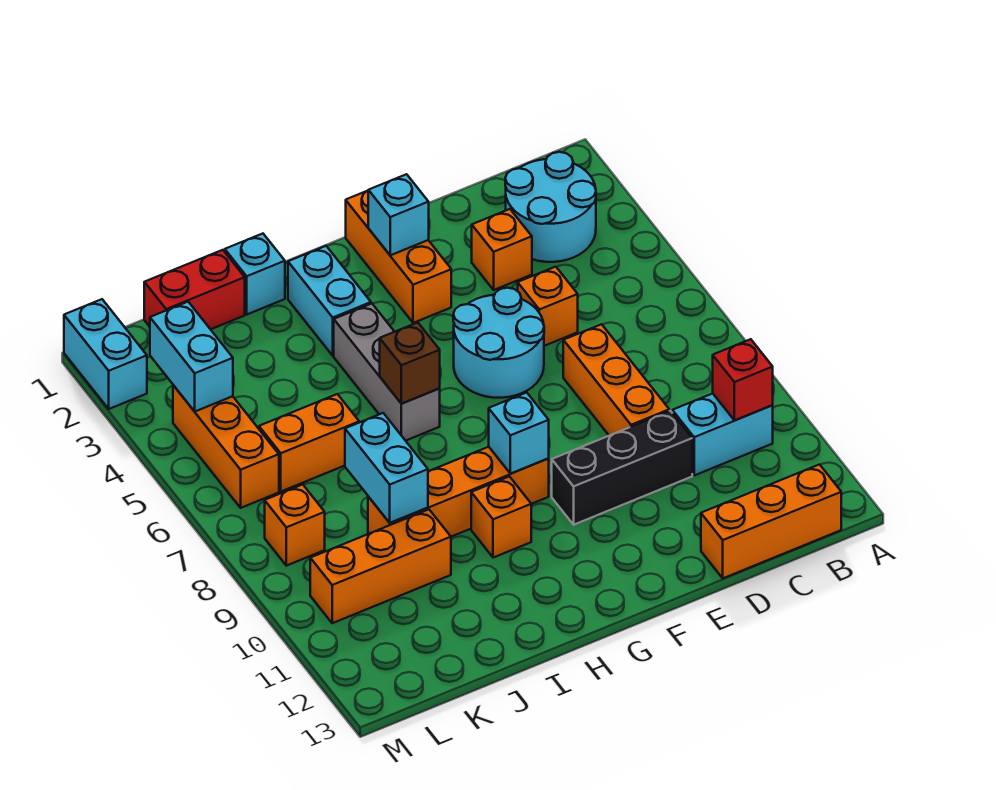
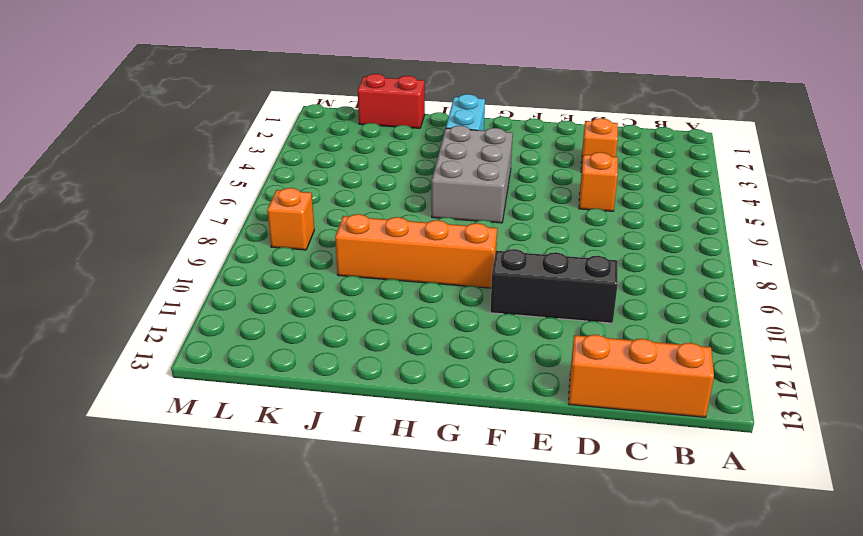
grey brick G4:H6 level 1 -> grey brick H4:H6 level 1
none -> cyan round brick B2:C3 level 1
none -> cyan brick B10:C10 level 1
none -> orange brick D7:D9 level 1

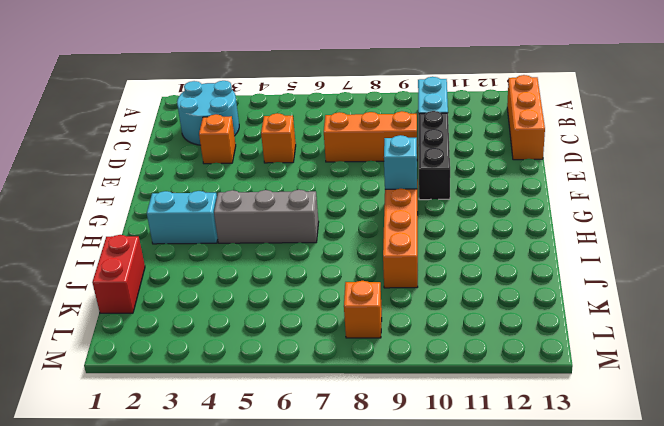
none -> cyan round brick E5:F6 level 1
none -> orange brick F1:F3 level 1
none -> orange brick H10 level 1

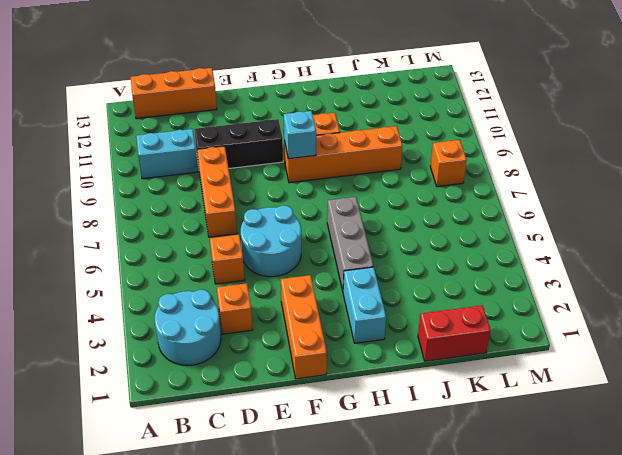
none -> cyan brick I1 level 1
none -> orange brick J6:K6 level 1
none -> orange brick J10:L10 level 1

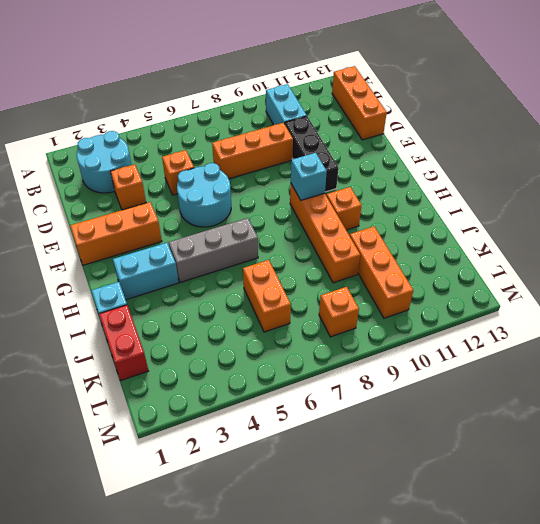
none -> orange brick L4:L6 level 1
none -> cyan brick M1:M2 level 1
none -> red brick B10 level 2

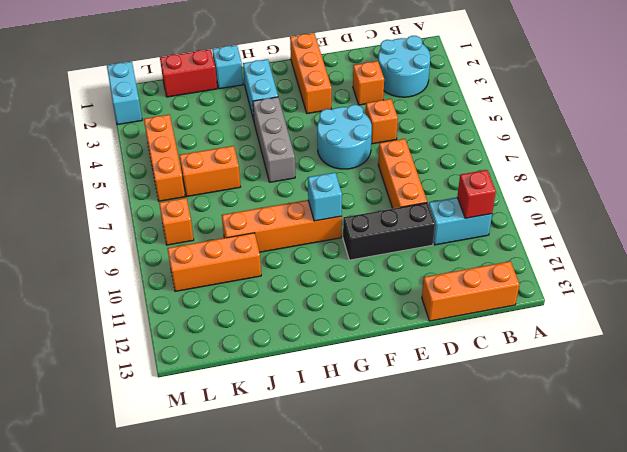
none -> orange brick H10 level 1
none -> cyan brick F2 level 2
none -> brown brick H6 level 2

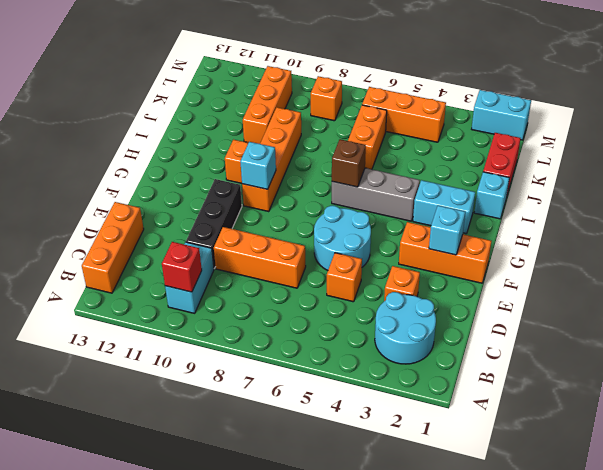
none -> cyan brick J8:J9 level 2
none -> cyan brick L3:L4 level 2

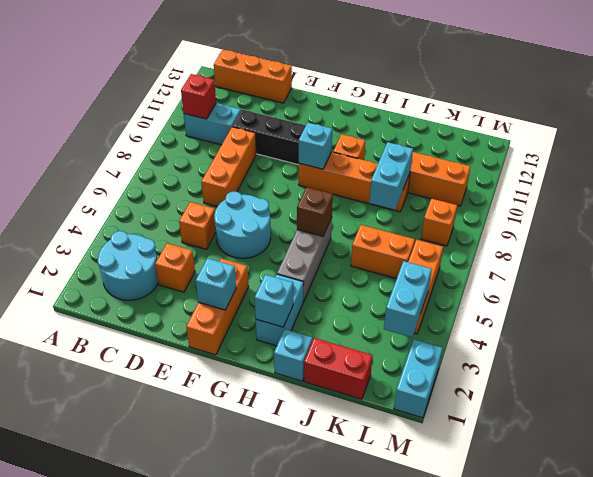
cyan brick H2 level 2 -> none

